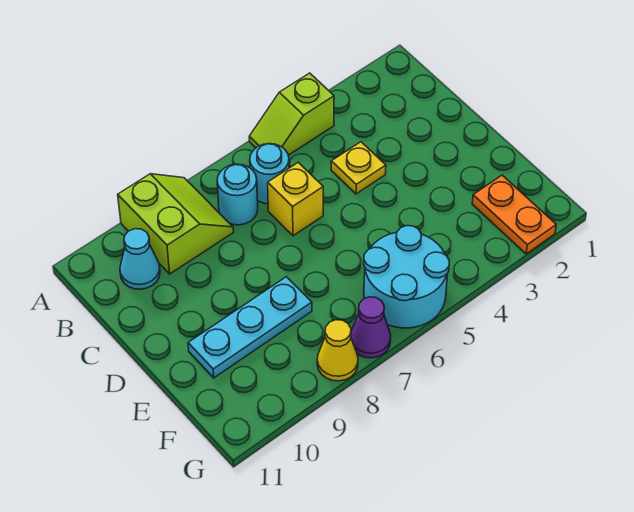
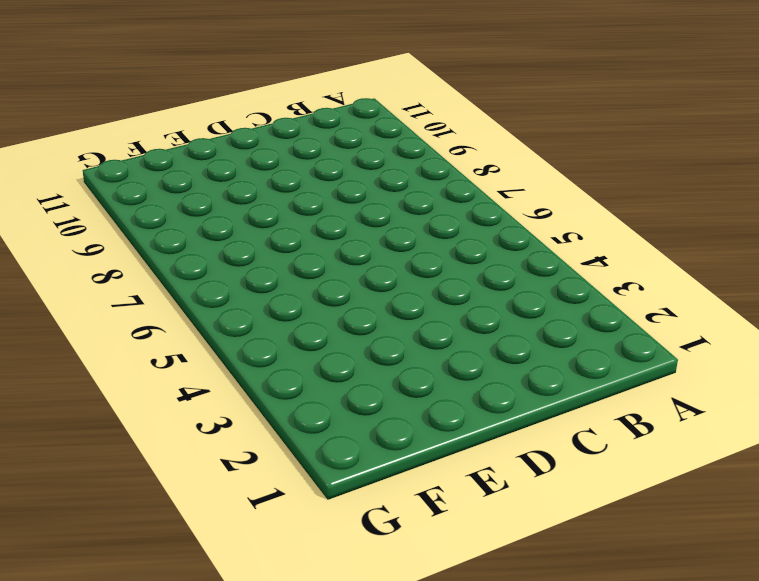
none -> lime slope A4:A5 level 1 top 4
none -> lime slope A8:B9 level 1 top 9
none -> cyan round brick B6 level 1

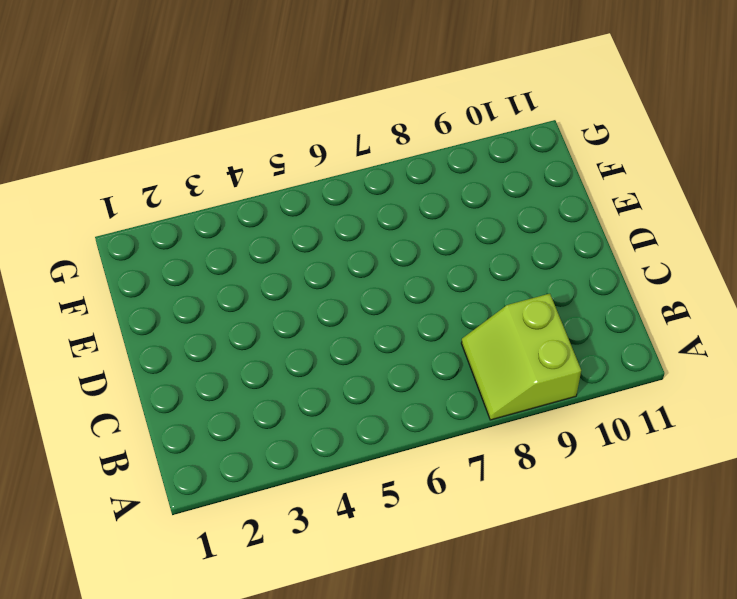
none -> lime slope A4:A5 level 1 top 4
none -> cyan round brick B6 level 1
none -> cyan round brick B7 level 1

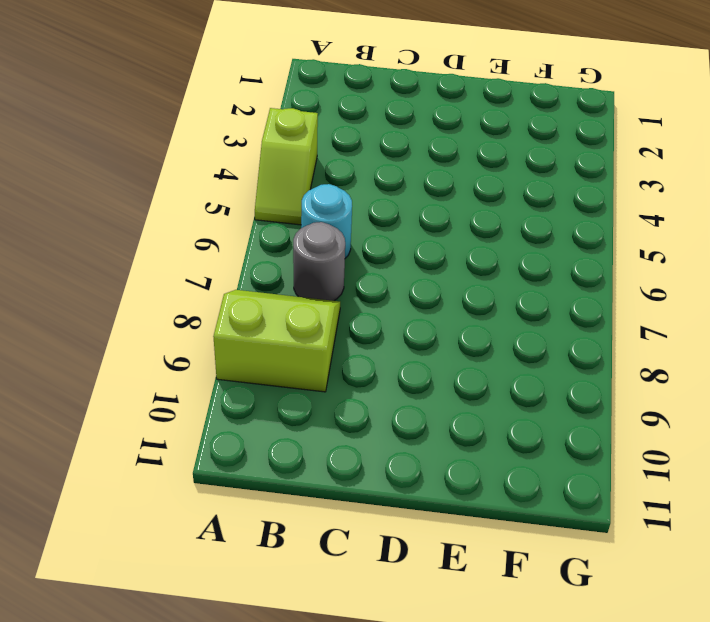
grey round brick B7 level 1 -> cyan round brick B7 level 1
none -> cyan cone B10 level 1
none -> yellow plate C4 level 1
none -> yellow brick C6 level 1

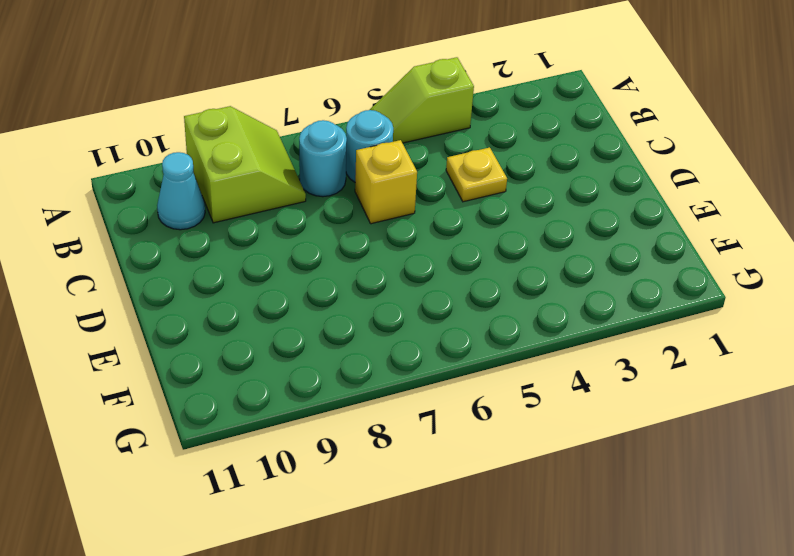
none -> cyan plate E8:E10 level 1
none -> orange plate F2:G2 level 1
none -> cyan round brick F5:G6 level 1

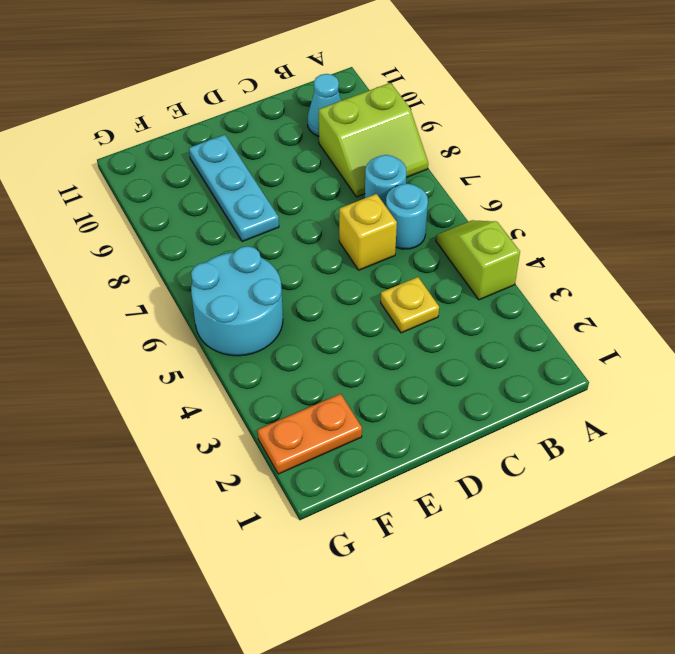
none -> purple cone G7 level 1
none -> yellow cone G8 level 1

